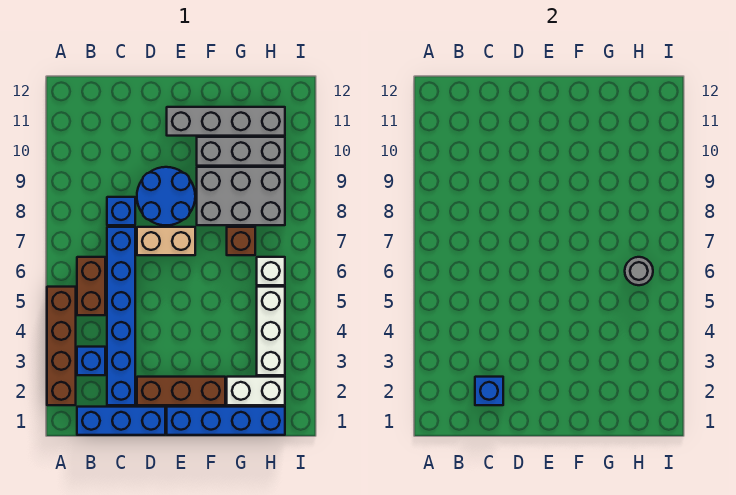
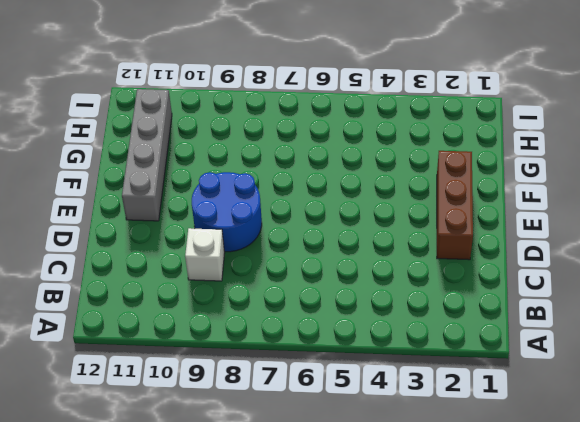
white brick C9 level 1 -> white brick H6 level 1
none -> brown brick A2:A5 level 1
none -> blue brick B1:D1 level 1
none -> blue brick B3 level 1

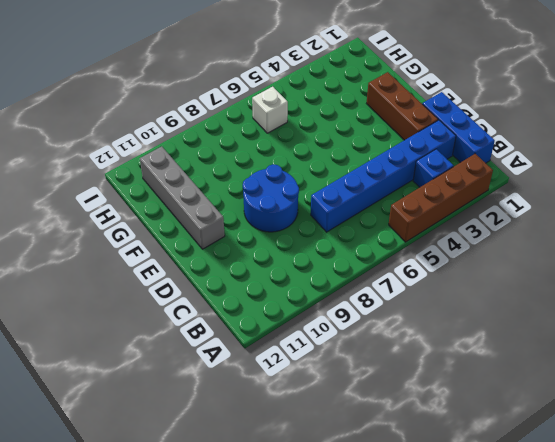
none -> brown brick B5:B6 level 1
none -> blue brick C8 level 1
none -> tan brick D7:E7 level 1

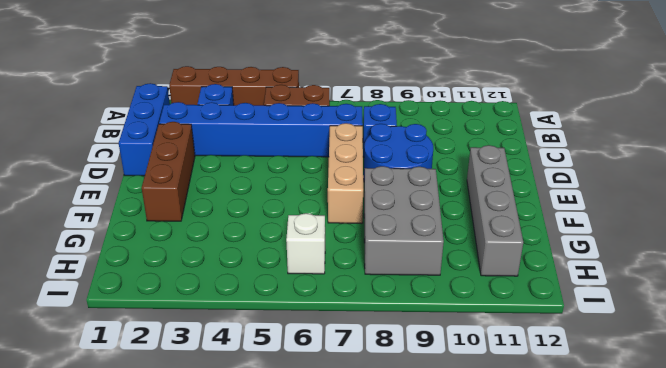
tan brick D7:F7 level 1 -> tan brick D7:E7 level 1
none -> blue brick E1:H1 level 1
none -> grey brick F10:H10 level 1
none -> white brick G2:H2 level 1

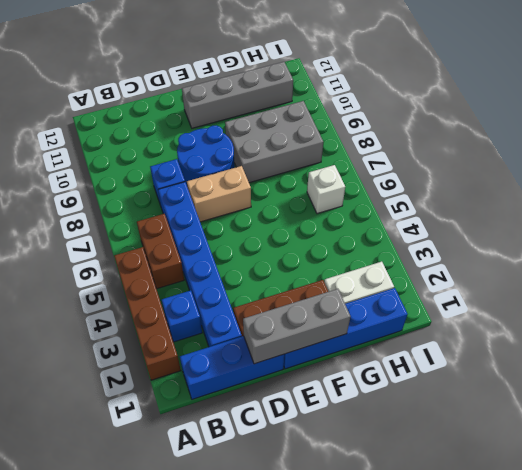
grey brick D1:F1 level 2 -> grey brick F10:H10 level 1
none -> brown brick G7 level 1
none -> white brick H3:H5 level 1
none -> blue brick C2 level 2

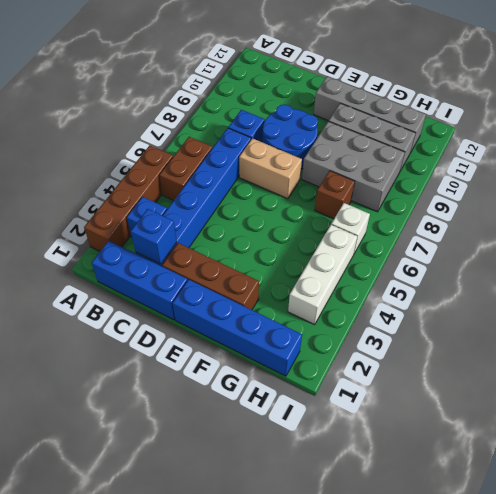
none -> white brick G2:H2 level 1
none -> grey round brick H6 level 2

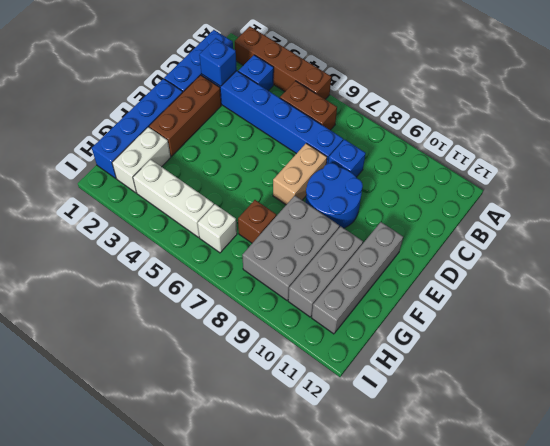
none -> grey round brick H6 level 2

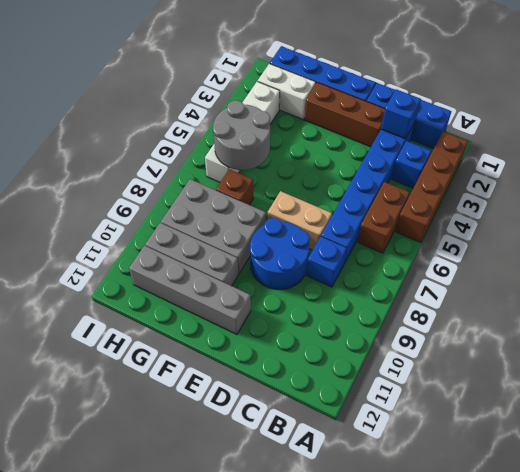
grey round brick G5:H6 level 2 -> grey round brick H6 level 2

